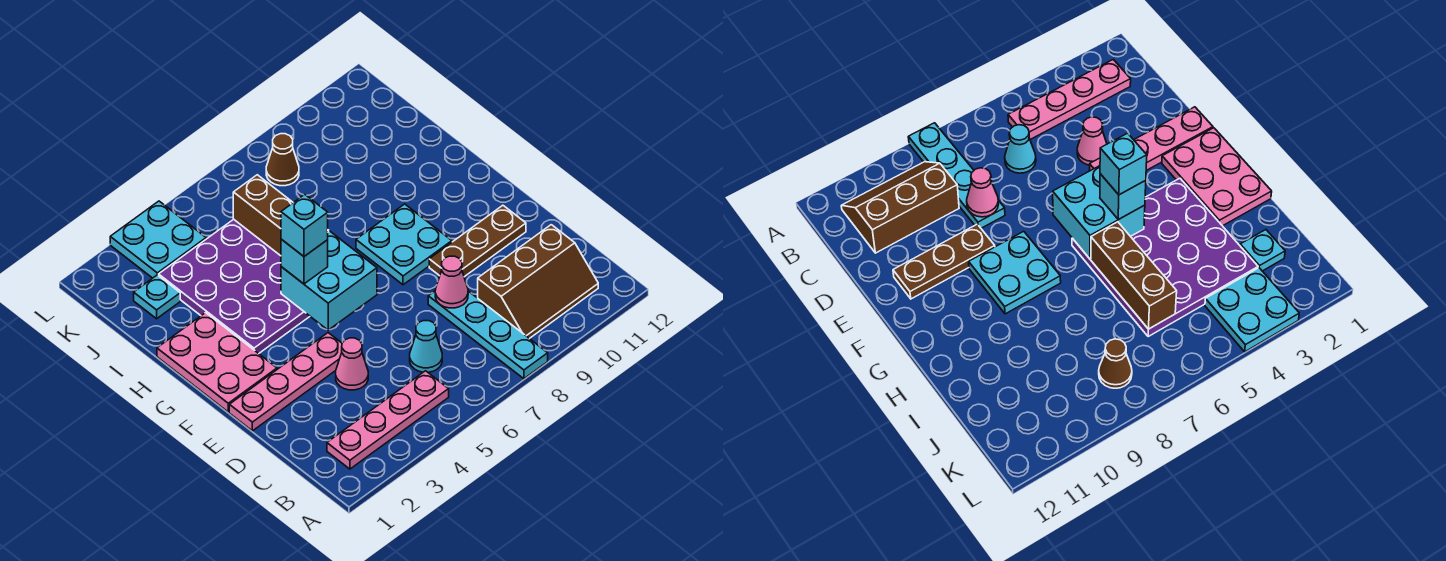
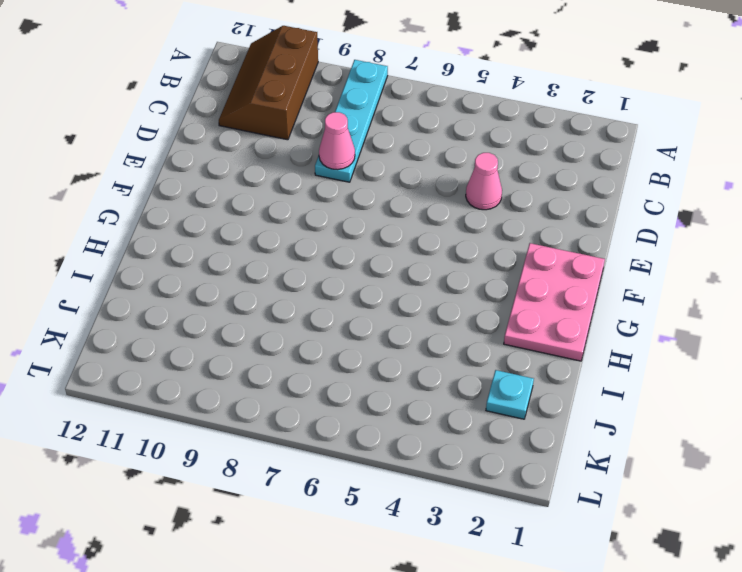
brown slope A10:C11 level 1 top 10 -> brown slope B9:C11 level 1 top C
none -> pink plate B2:B5 level 1
none -> cyan cone C6 level 1
none -> pink plate E1:E4 level 1

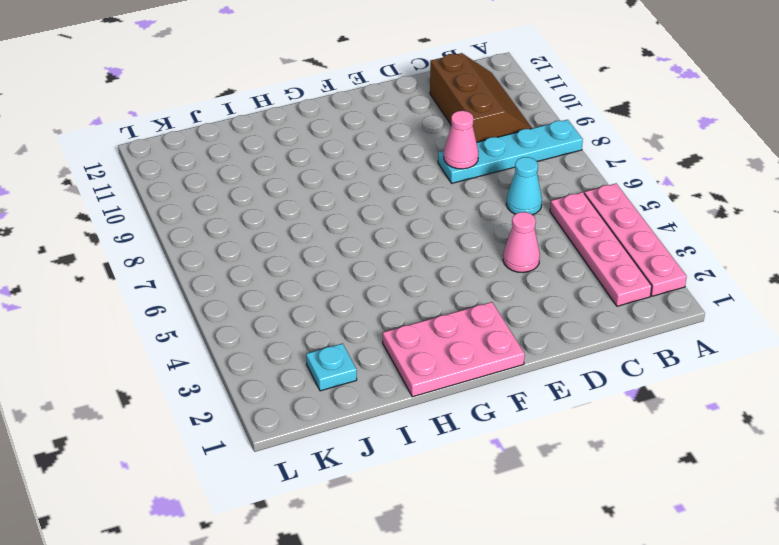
pink plate A2:A5 level 1 -> pink plate E1:E4 level 1
none -> brown plate E9:E11 level 1
none -> cyan plate F8:G9 level 1
none -> purple plate G3:J6 level 1

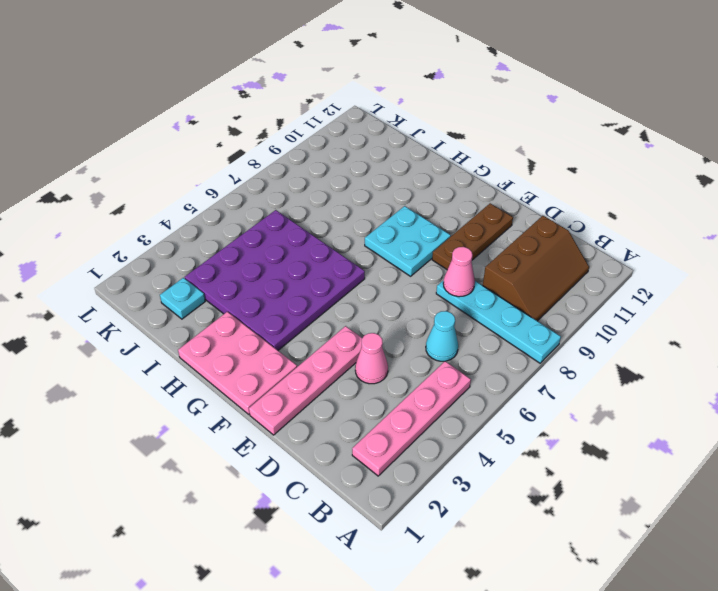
none -> cyan plate K3:L4 level 1
none -> brown cone K8 level 1
none -> cyan brick F5:G6 level 2

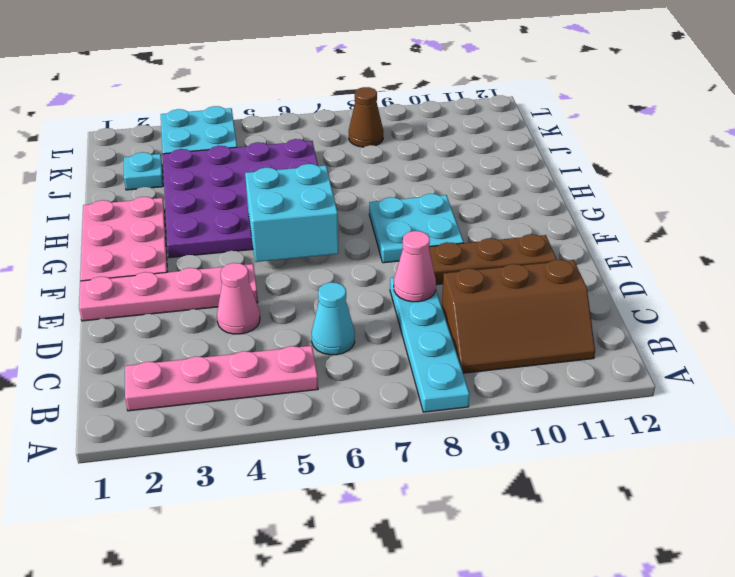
none -> brown brick H6:J6 level 2
none -> cyan brick G5 level 3
none -> cyan brick G5 level 4

